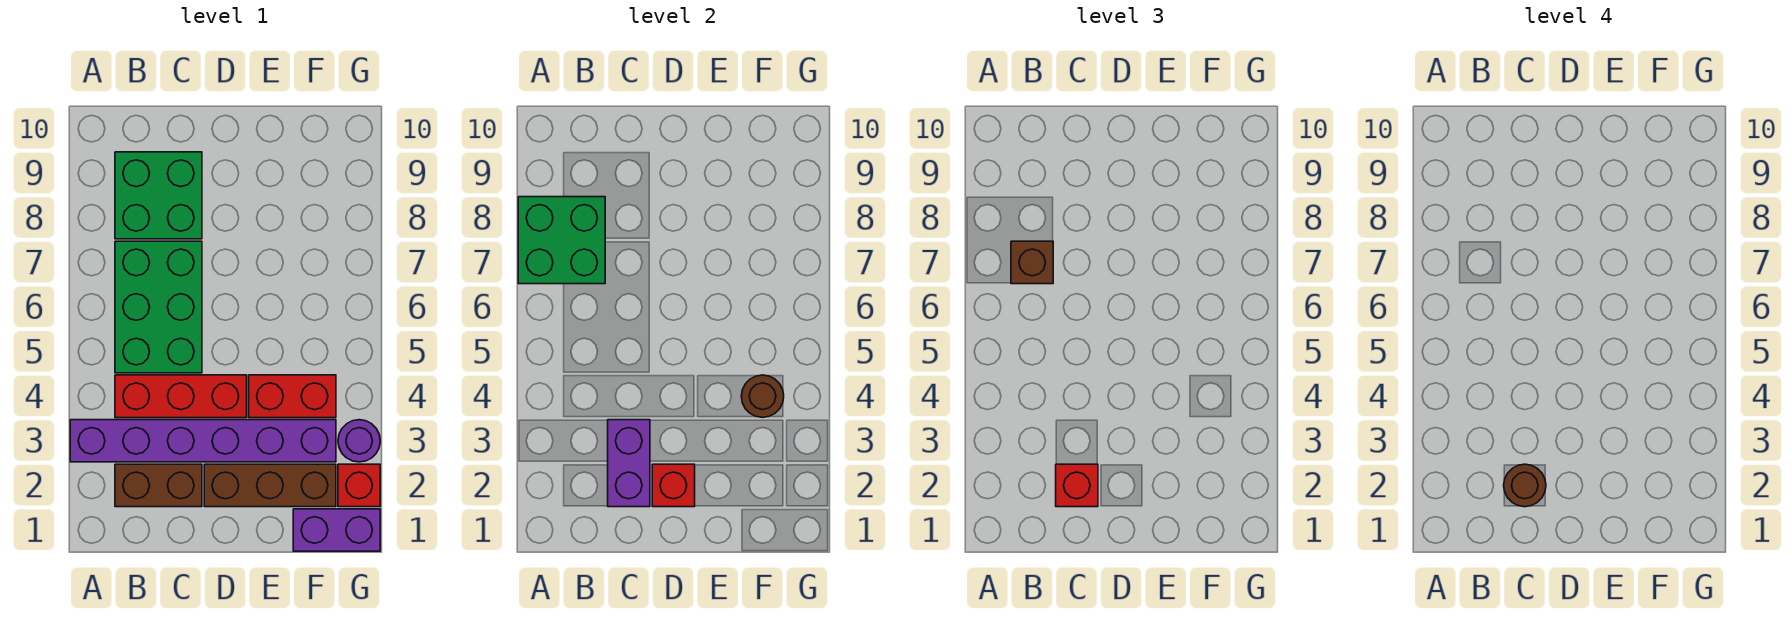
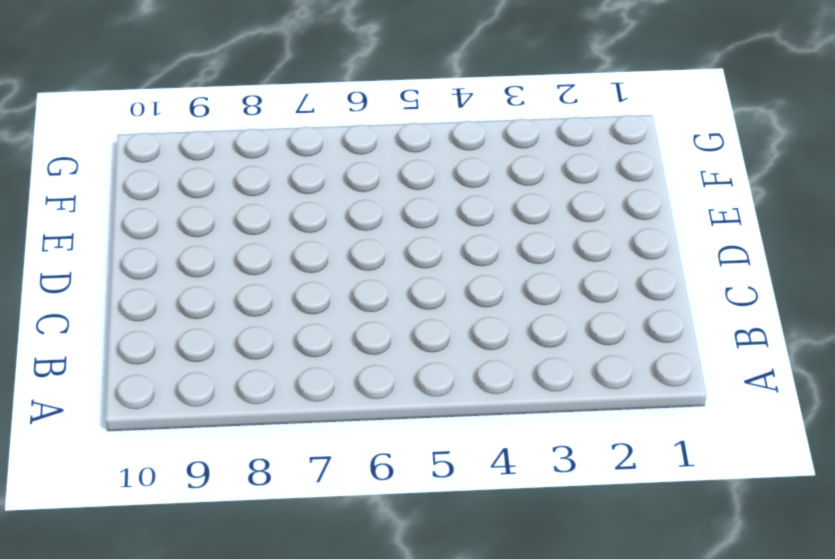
none -> purple brick A3:F3 level 1
none -> brown brick B2:C2 level 1
none -> red brick B4:D4 level 1

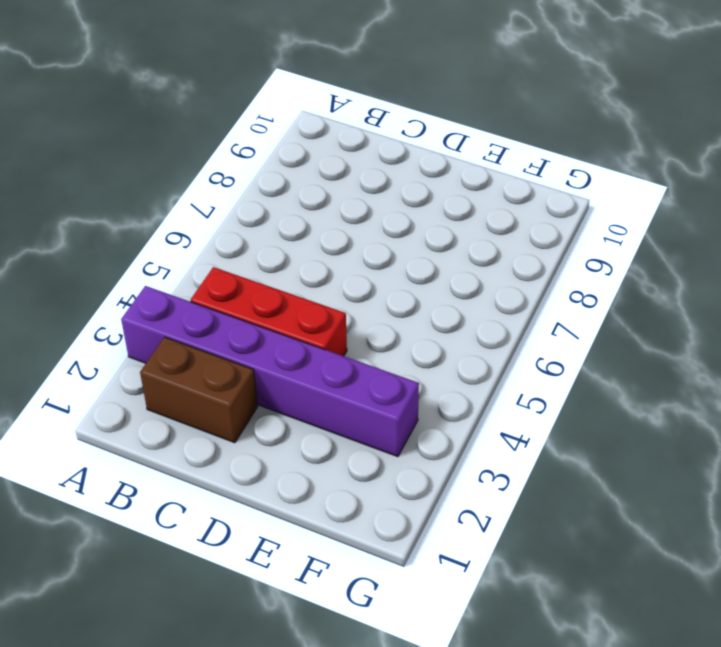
none -> green brick B5:C7 level 1
none -> green brick B8:C9 level 1
none -> brown brick D2:F2 level 1

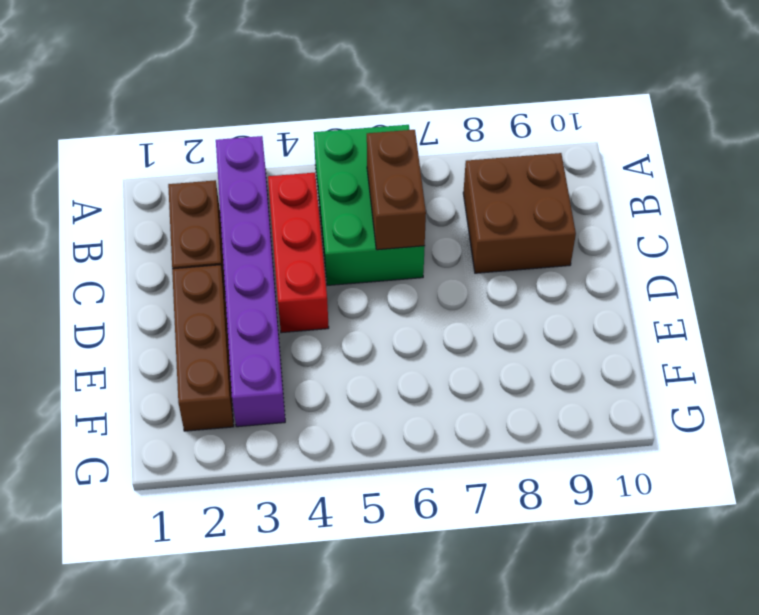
green brick A5:C6 level 1 -> green brick B5:C7 level 1
brown brick B6:C6 level 2 -> none
brown brick B8:C9 level 1 -> green brick B8:C9 level 1
none -> red brick E4:F4 level 1
none -> purple brick F1:G1 level 1
none -> red brick G2 level 1

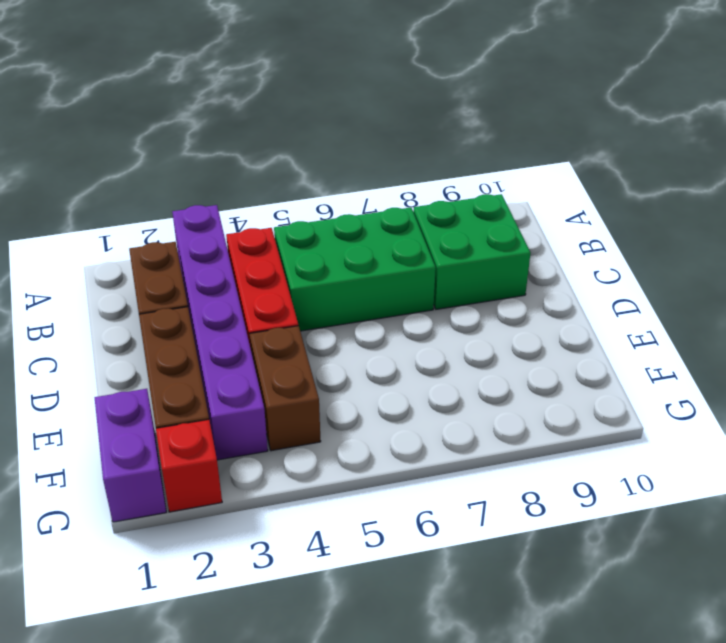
brown brick E4:F4 level 1 -> red brick E4:F4 level 1
none -> purple round brick G3 level 1
none -> green brick A7:B8 level 2
none -> purple brick C2:C3 level 2

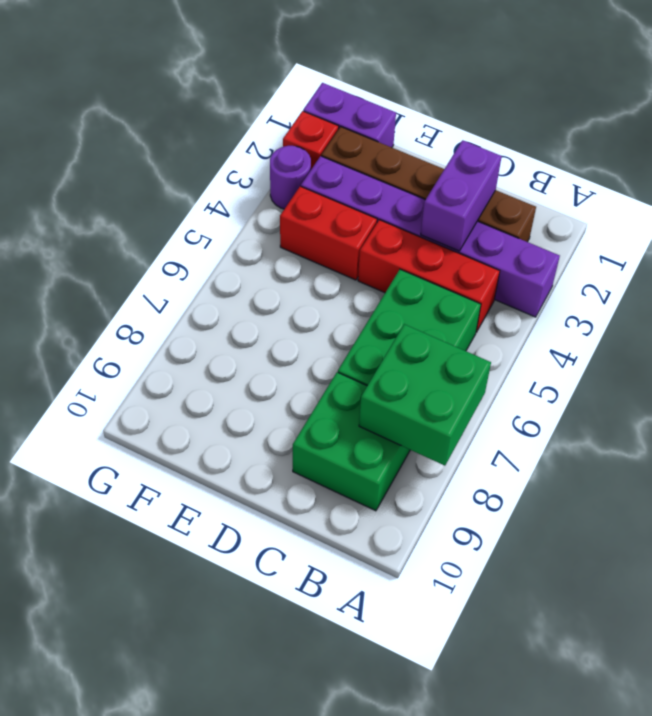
none -> red brick D2 level 2
none -> brown round brick F4 level 2
none -> brown brick B7 level 3

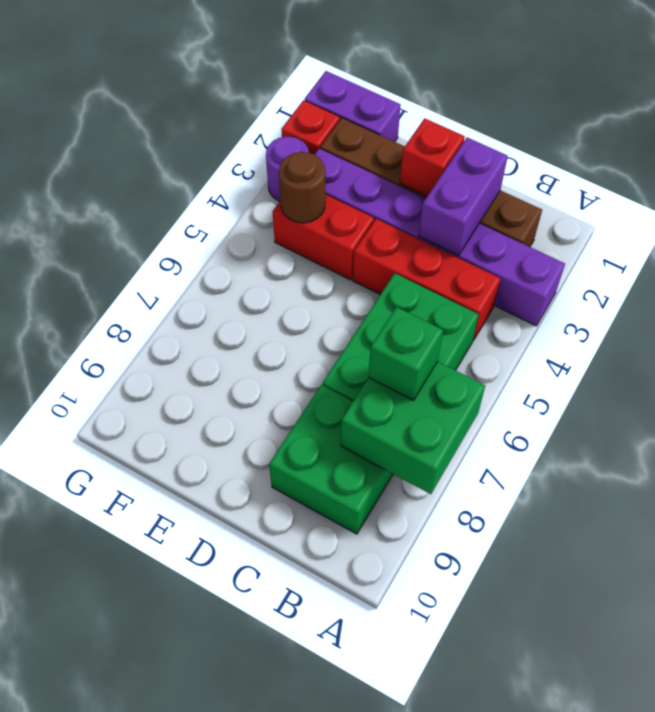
green brick B7 level 3 -> brown brick B7 level 3
none -> red brick C2 level 3
none -> brown round brick C2 level 4

